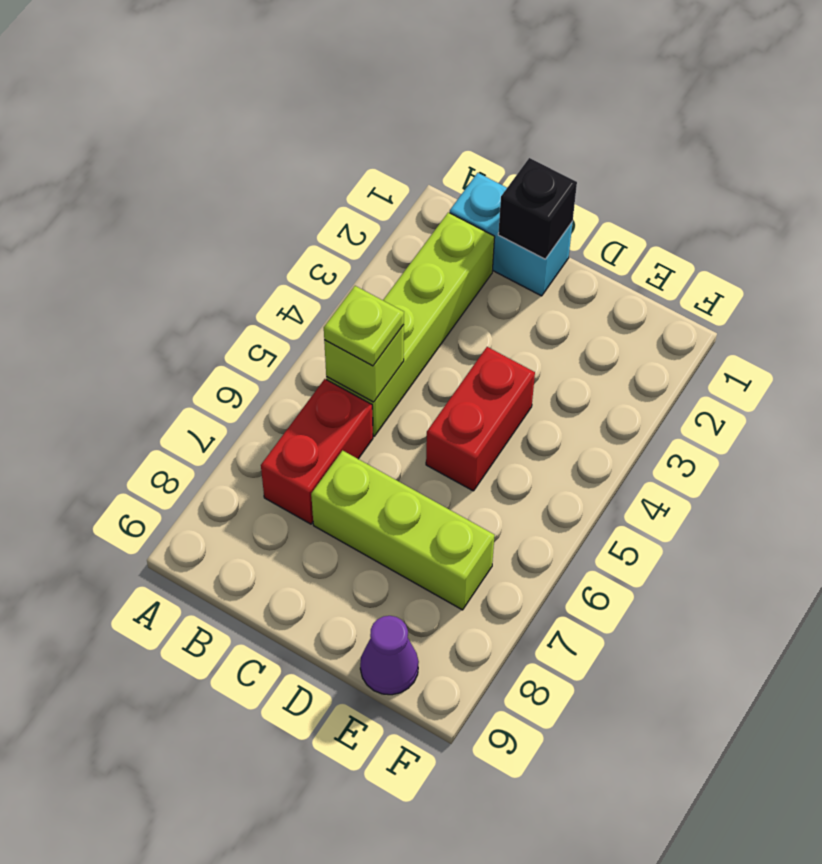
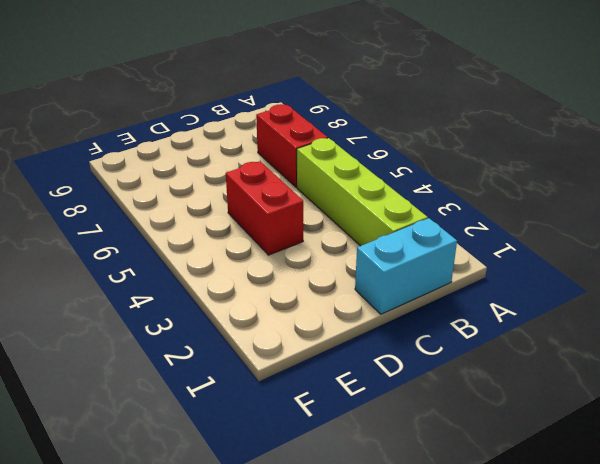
none -> lime brick C7:E7 level 1
none -> purple cone E9 level 1

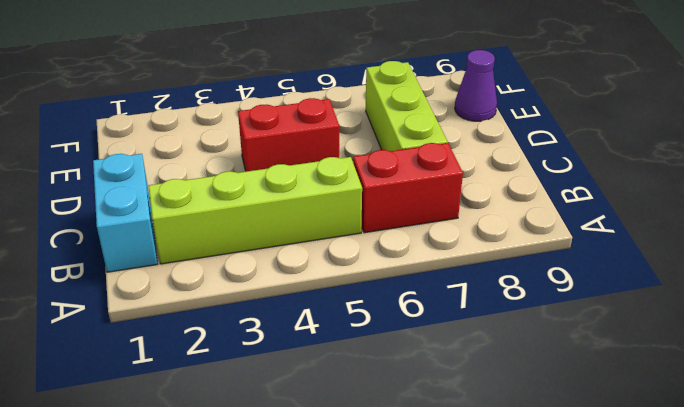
none -> lime brick B5 level 2
none -> black brick C1 level 2

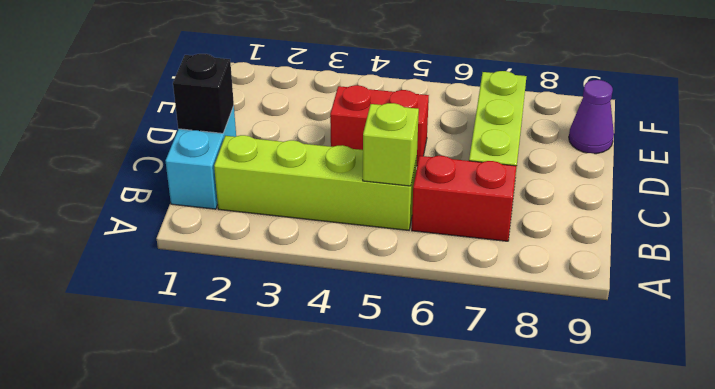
none -> lime plate B5 level 3

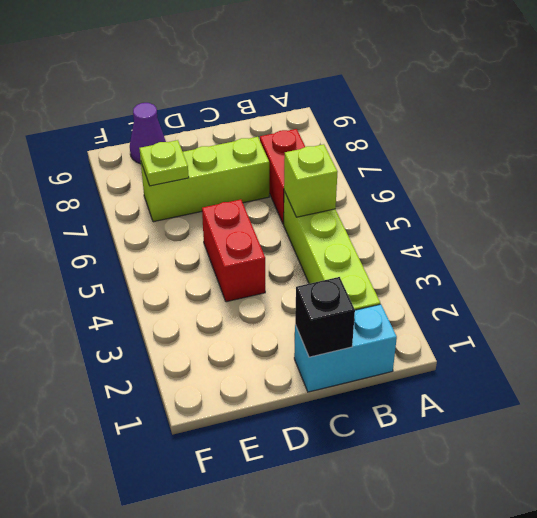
lime plate E7 level 2 -> lime plate B5 level 3

